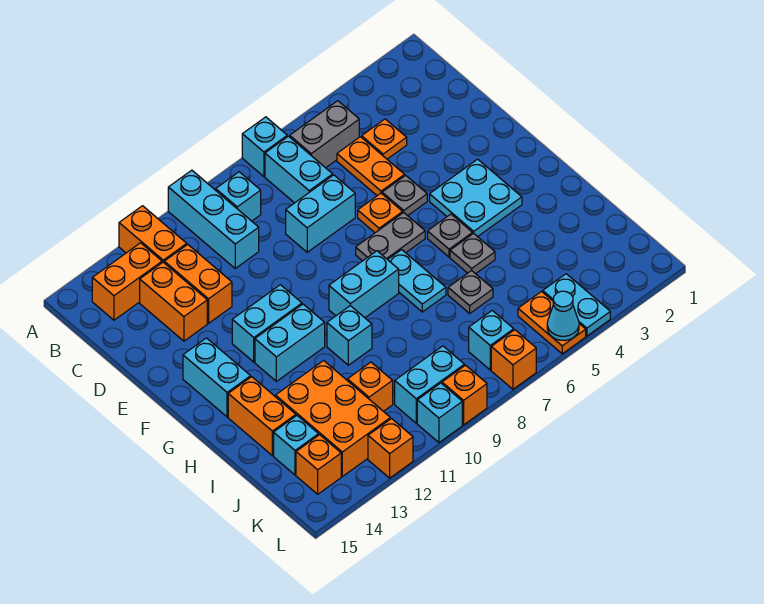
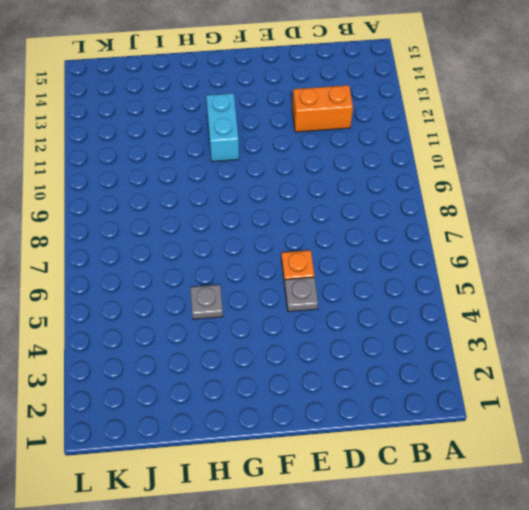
none -> cyan brick A7 level 1
none -> cyan brick A10:C10 level 1
none -> orange brick A12:B12 level 1
none -> grey brick B5:B6 level 1

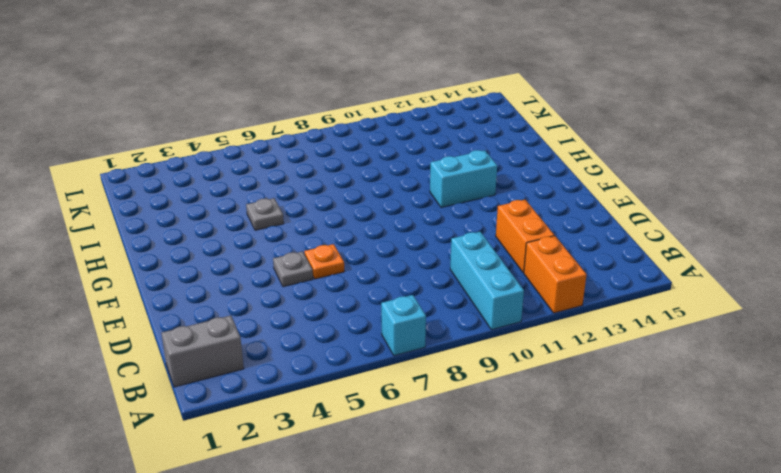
grey brick B1:B2 level 1 -> grey brick B5:B6 level 1
none -> cyan brick B7:C7 level 1
none -> cyan brick B9 level 1
none -> orange brick B13:B14 level 1
none -> orange plate C4 level 1

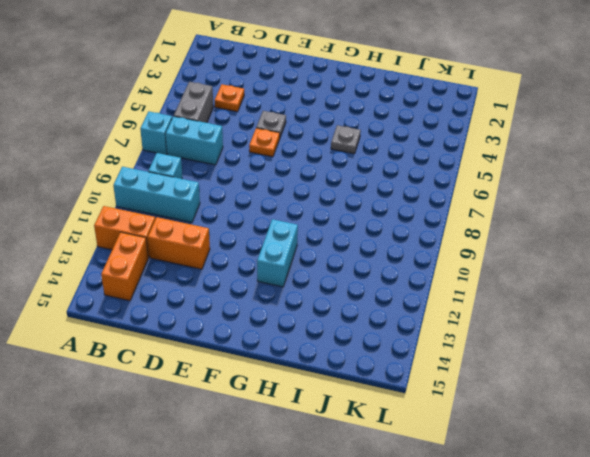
none -> orange plate C5:D5 level 1
none -> orange brick C13:D13 level 1
none -> cyan brick D7:D8 level 1
none -> cyan plate F3:G4 level 1

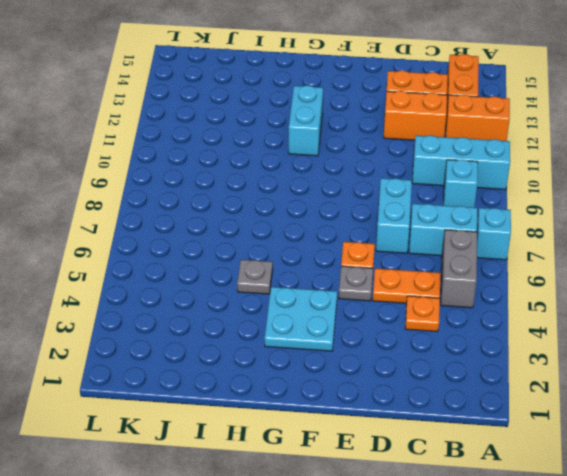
none -> grey plate F6:F7 level 1
none -> cyan brick F11:F12 level 1
none -> cyan brick F14:G14 level 1
none -> grey plate G5 level 1

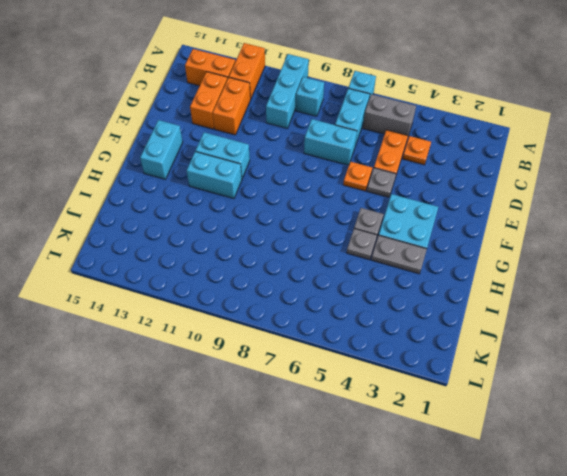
grey plate H3:H4 level 1 -> grey plate F6:F7 level 1
none -> cyan plate G7:H7 level 1
none -> cyan brick G8:G9 level 1
none -> cyan brick H10 level 1
none -> orange brick H14:I14 level 1

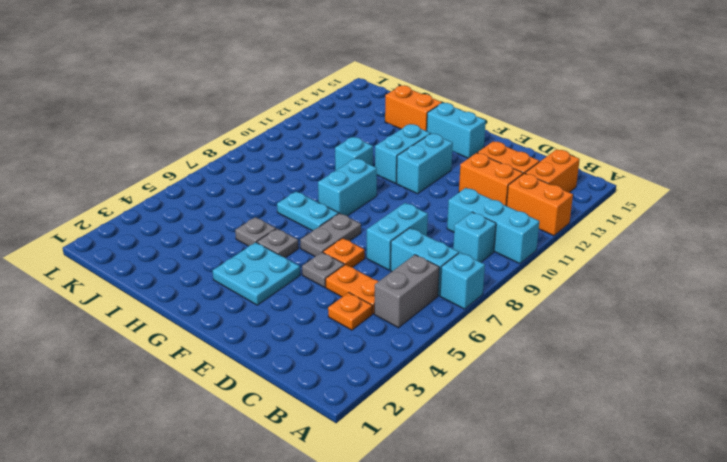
none -> grey plate I6 level 1
none -> orange brick I12:K13 level 1
none -> orange brick J11 level 1
none -> cyan brick J14 level 1

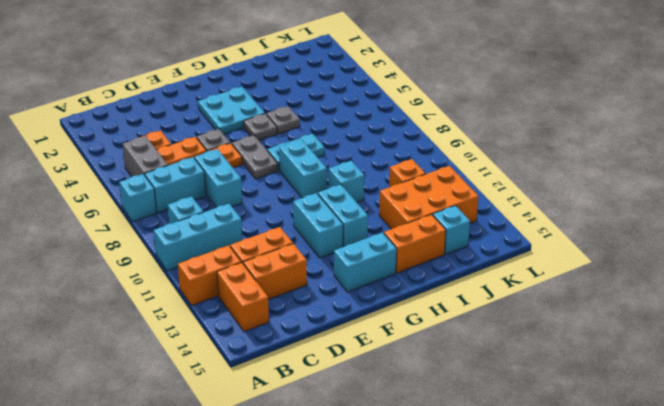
none -> grey plate I6 level 1
none -> cyan plate K4:L4 level 1
none -> orange plate K5:L5 level 1
none -> cyan brick K7 level 1

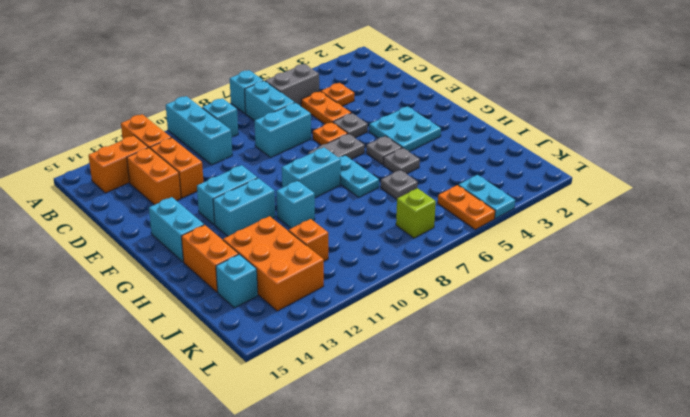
lime brick K7 level 1 -> cyan brick K7 level 1
none -> cyan brick K9:K10 level 1
none -> orange brick K14 level 1
none -> orange brick L7 level 1
none -> orange brick L9 level 1

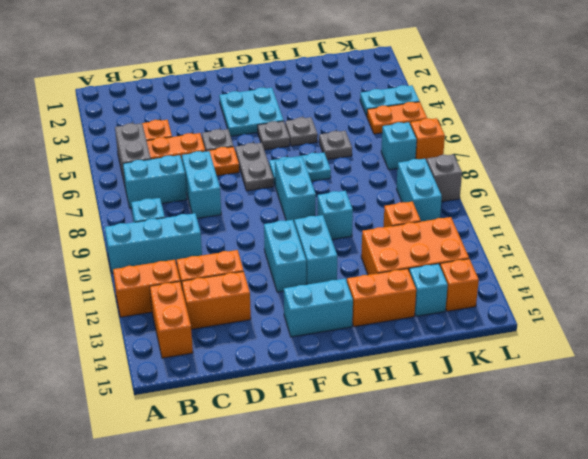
grey brick L9 level 1 -> orange brick L9 level 1
none -> cyan brick A7 level 1
none -> cyan brick L10 level 1
none -> orange brick L12 level 1
none -> cyan cone L5 level 2

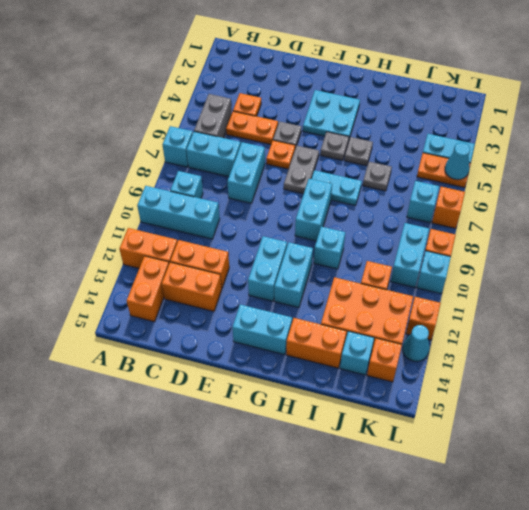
cyan cone L13 level 1 -> none

